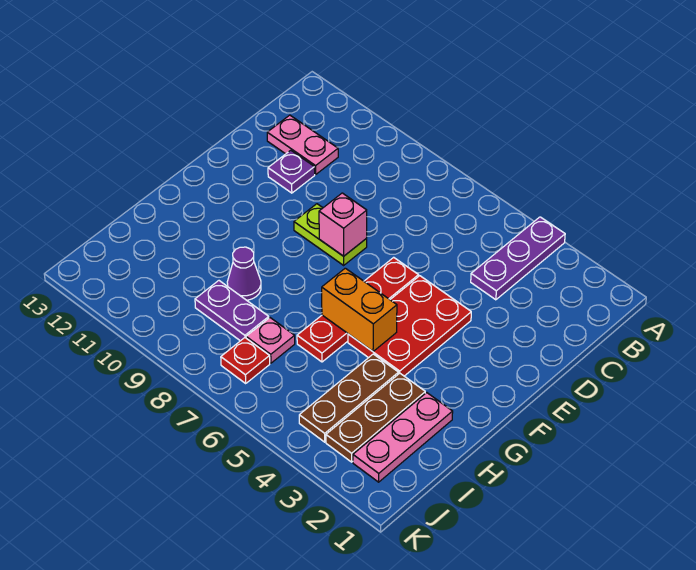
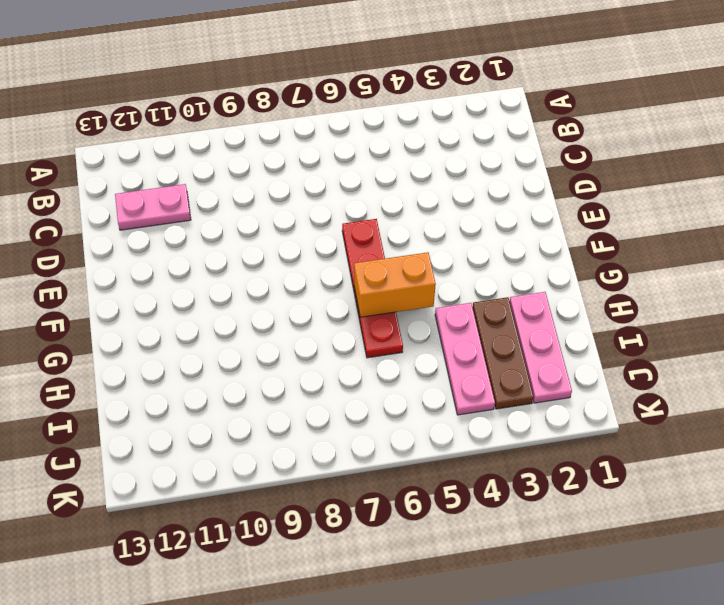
pink plate H4:J4 level 1 -> brown plate H4:J4 level 1
none -> purple plate A4:C4 level 1
none -> purple plate D11 level 1
none -> red plate E4:G5 level 1

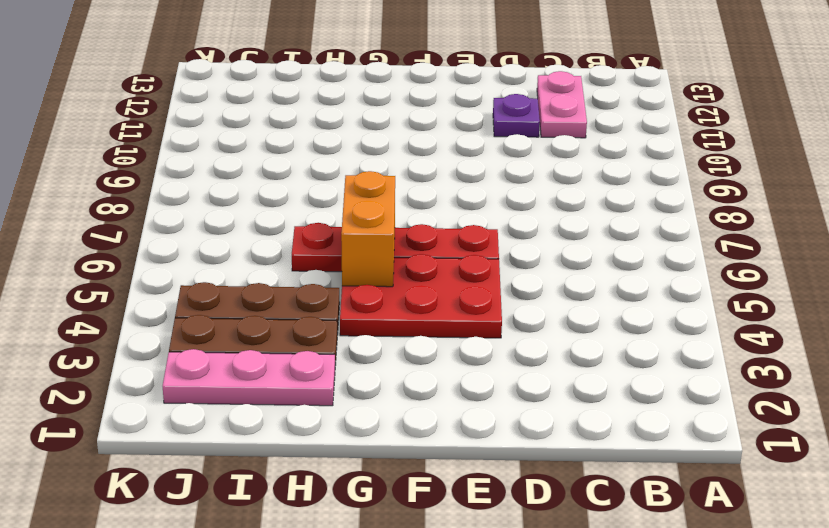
none -> purple plate A4:C4 level 1
none -> lime plate E8:E9 level 1
none -> purple cone H9 level 1

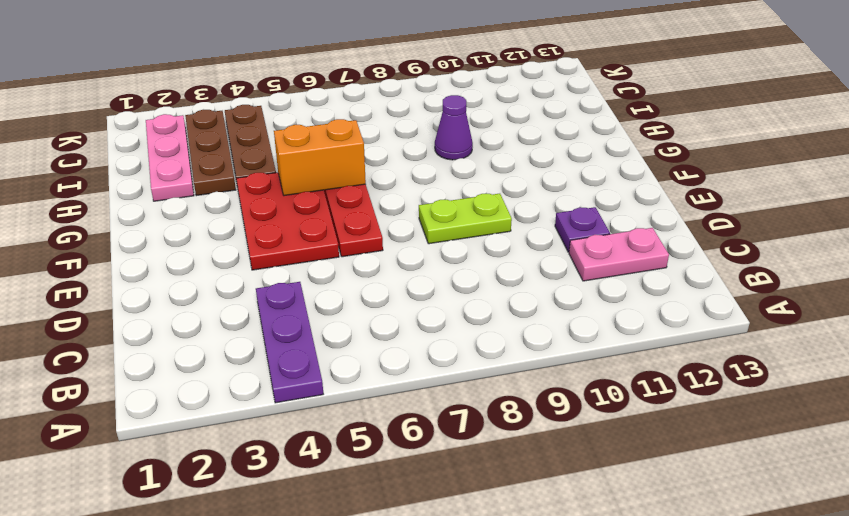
none -> pink plate I7 level 1
none -> purple plate I8:I9 level 1
none -> red plate J7 level 1

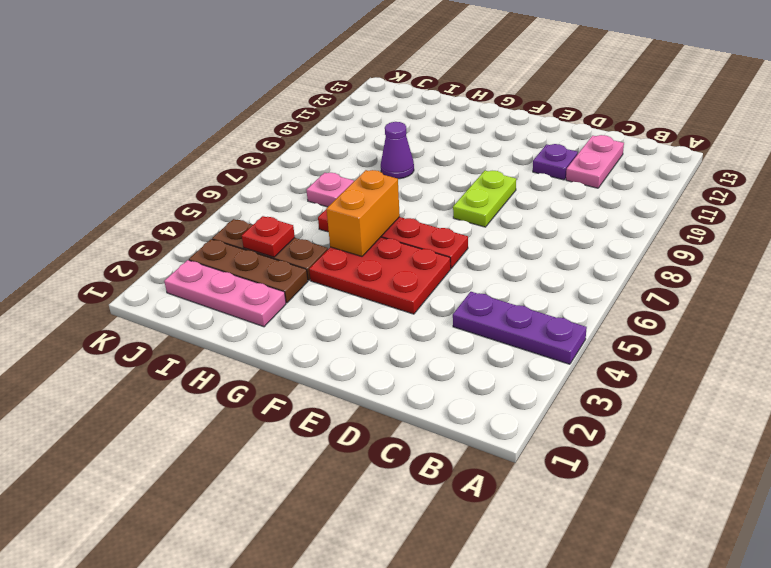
red plate I4 level 2 -> red plate J7 level 1
none -> purple plate I8:I9 level 1
none -> pink brick E8 level 2

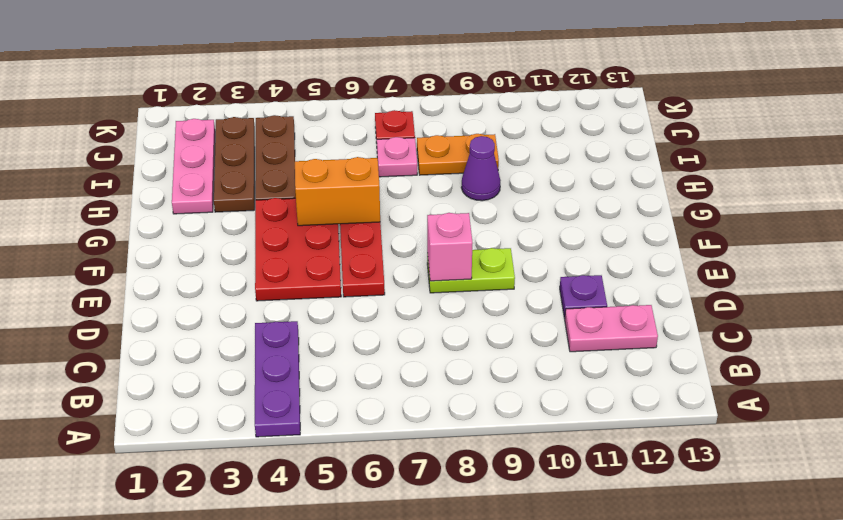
orange plate I8:I9 level 1 -> purple plate I8:I9 level 1

